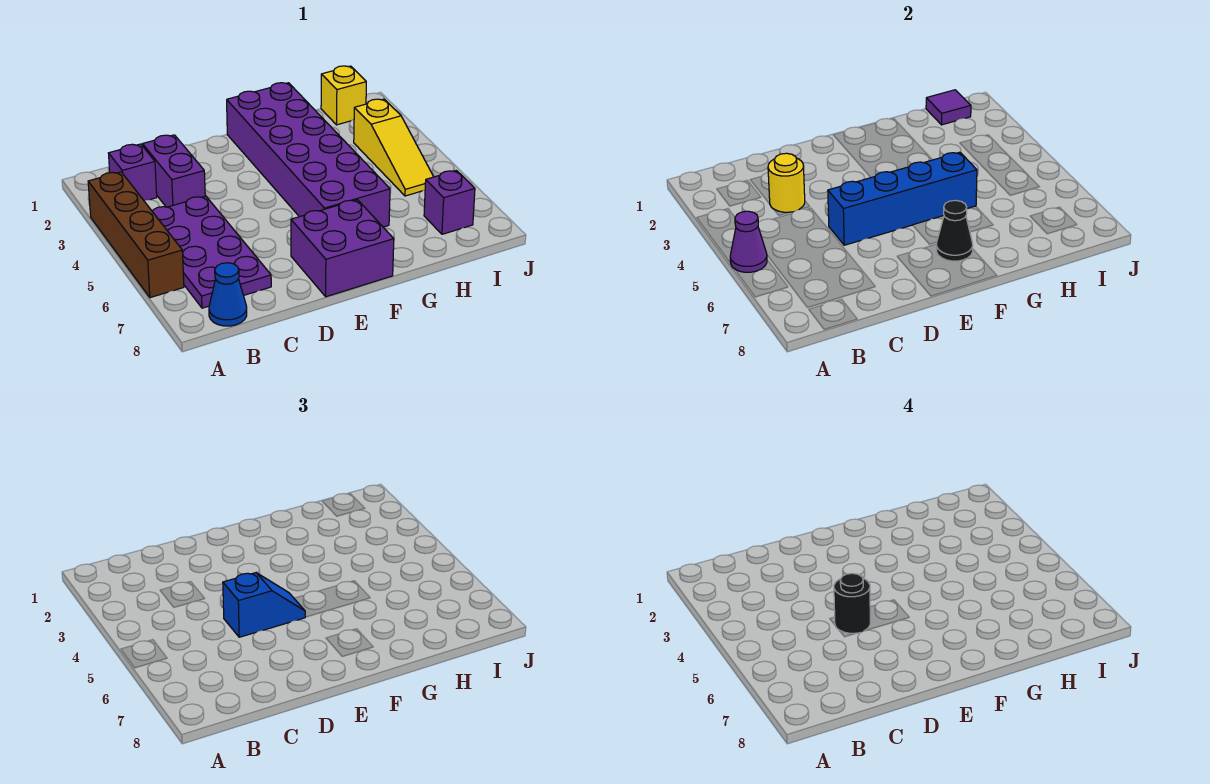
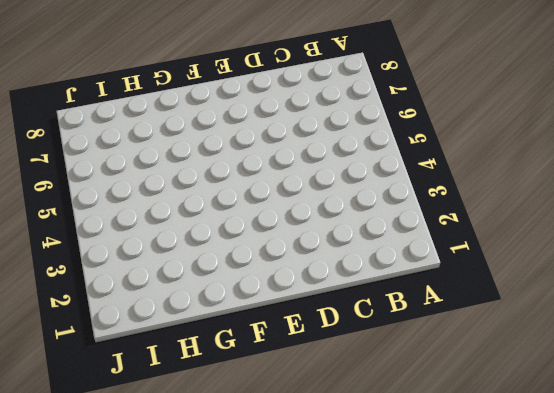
none -> brown brick A3:A6 level 1
none -> purple brick B2 level 1
none -> purple plate B4:C7 level 1

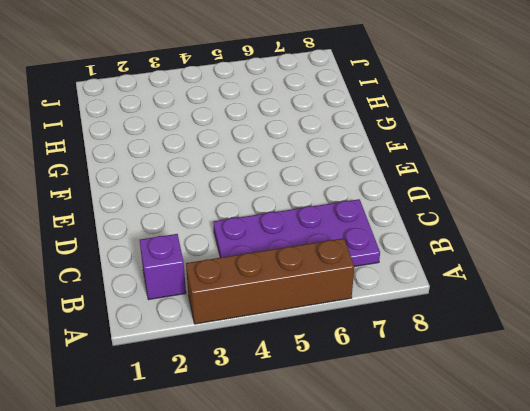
none -> blue cone B8 level 1
none -> purple brick C2:C3 level 1
none -> purple brick E7:F8 level 1

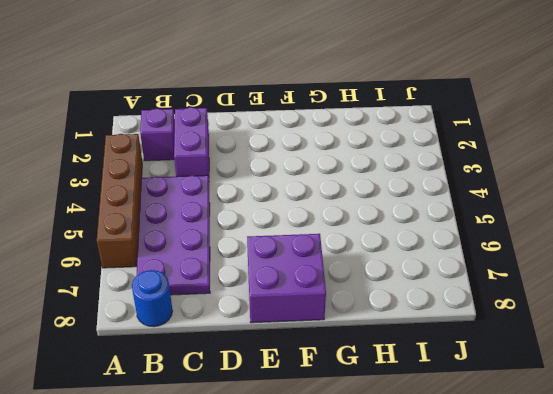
blue round brick B8 level 1 -> blue cone B8 level 1
none -> purple brick F1:G6 level 1
none -> yellow brick I1 level 1
none -> yellow slope I3:I5 level 1 top 3

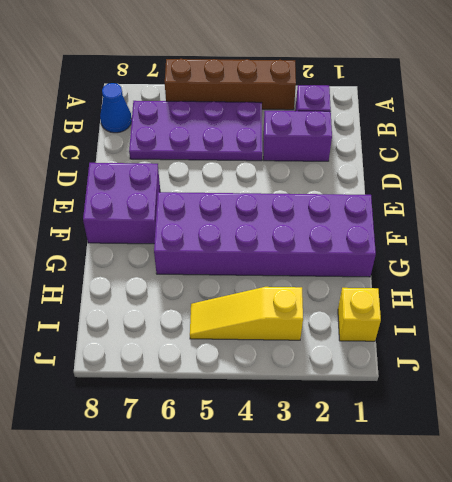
none -> purple brick I7 level 1
none -> purple cone A5 level 2
none -> yellow round brick C3 level 2

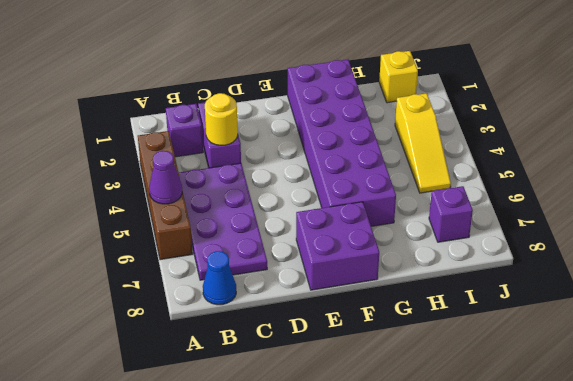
none -> blue brick D5:G5 level 2
none -> black cone F7 level 2
none -> purple tile I1 level 2

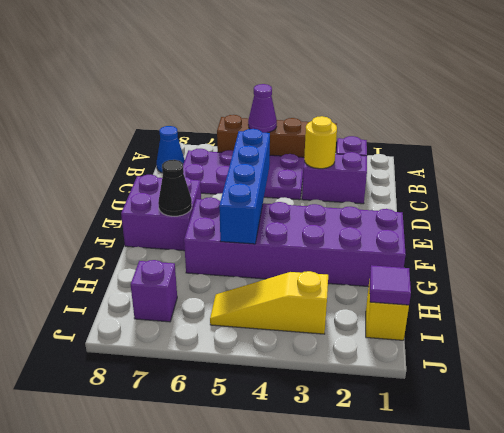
none -> blue slope D5:E5 level 3 top D
none -> black round brick D5 level 4

